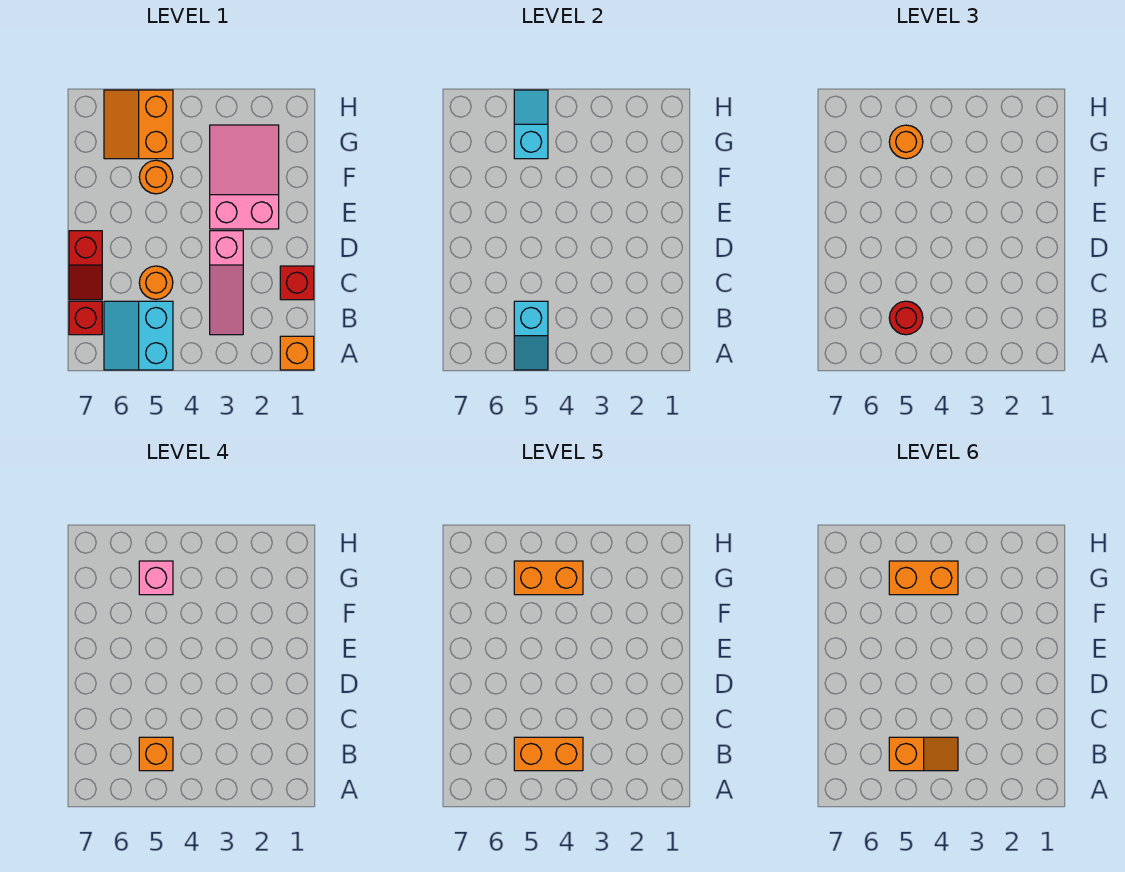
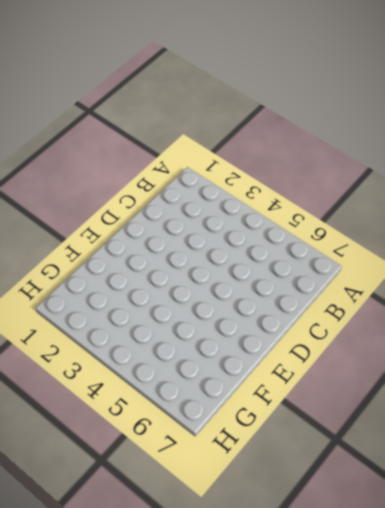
none -> orange brick A1 level 1
none -> cyan slope A5:B6 level 1 top 5
none -> pink slope B3:D3 level 1 top D

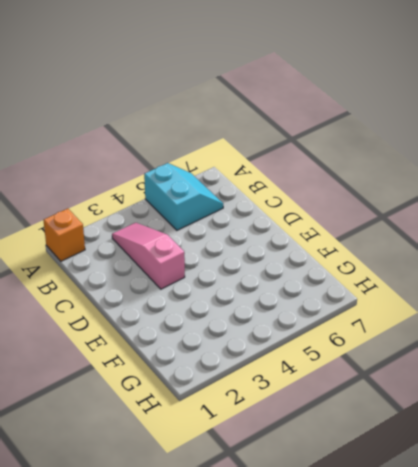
none -> red brick B7 level 1
none -> red brick C1 level 1
none -> orange round brick C5 level 1

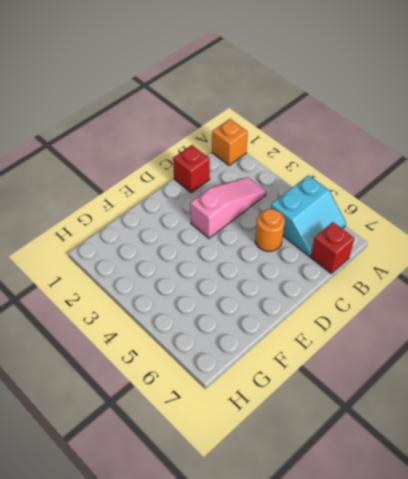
none -> red slope C7:D7 level 1 top D
none -> pink slope E2:G3 level 1 top E
none -> orange round brick F5 level 1

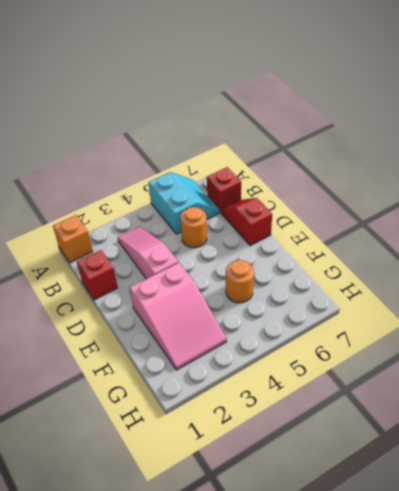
none -> orange slope G5:H6 level 1 top 5
none -> cyan slope A5:B5 level 2 top B
none -> cyan slope G5:H5 level 2 top G

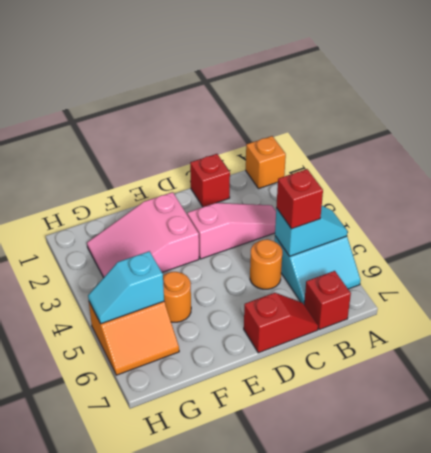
red brick B5 level 3 -> red round brick B5 level 3
none -> orange round brick G5 level 3
none -> orange brick B5 level 4
none -> pink brick G5 level 4

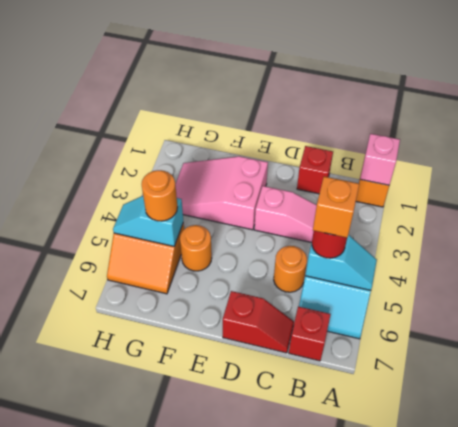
pink brick A1 level 2 -> pink brick G5 level 4
none -> orange brick B4:B5 level 5
none -> orange brick G4:G5 level 5
none -> orange slope B4:B5 level 6 top 5

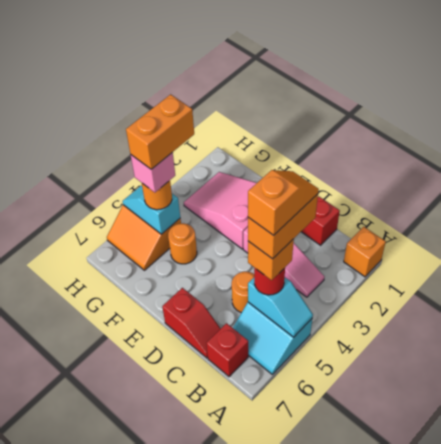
none -> orange brick G4:G5 level 6

